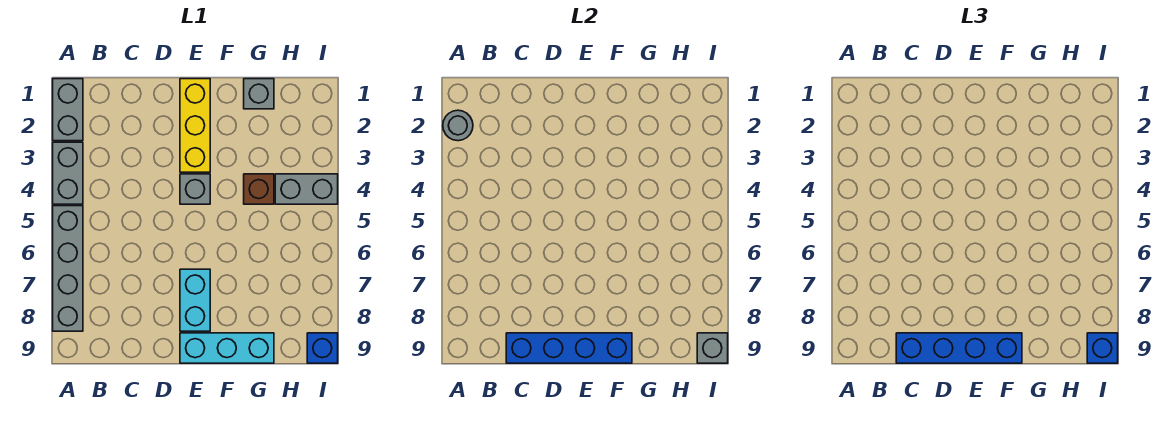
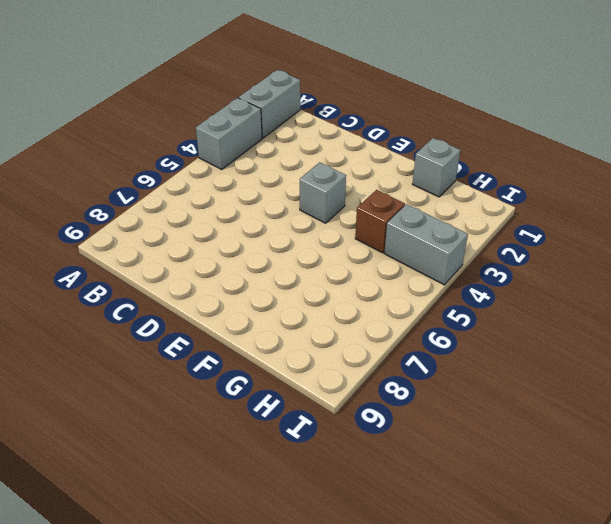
none -> grey brick A5:A8 level 1
none -> yellow brick E1:E3 level 1
none -> cyan brick E7:E8 level 1

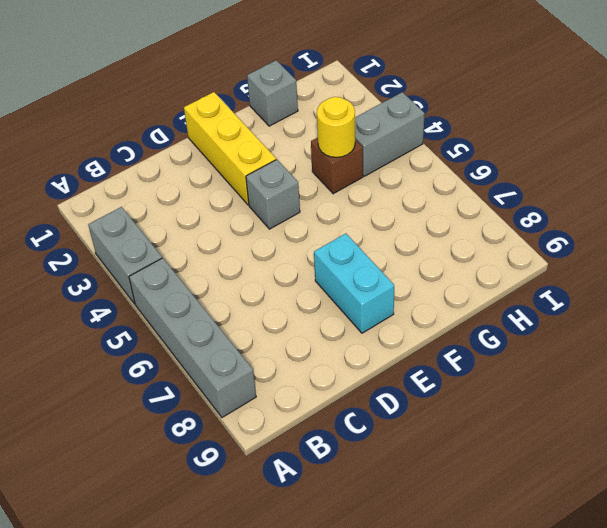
yellow round brick G4 level 2 -> none
none -> grey brick A1:A2 level 1
none -> cyan brick E9:G9 level 1
none -> blue brick I9 level 1

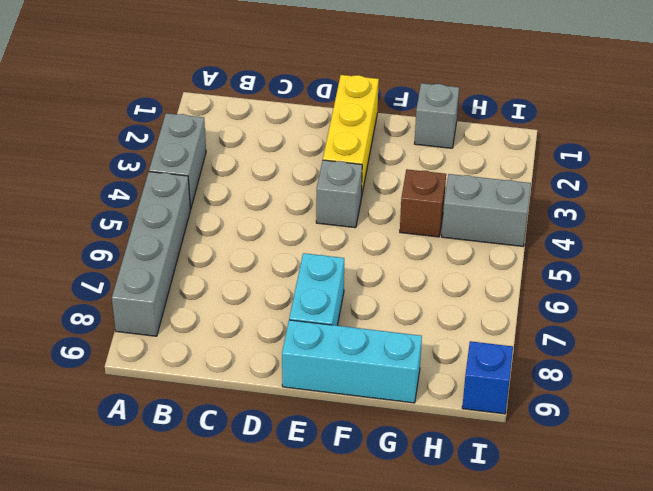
none -> grey brick A1:A2 level 1
none -> grey round brick A2 level 2
none -> blue brick C9:F9 level 2

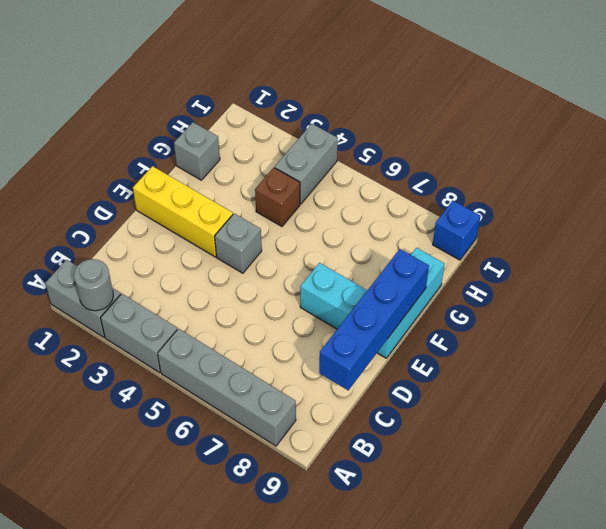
none -> grey brick I9 level 2
none -> blue brick C9:F9 level 3
none -> blue brick I9 level 3

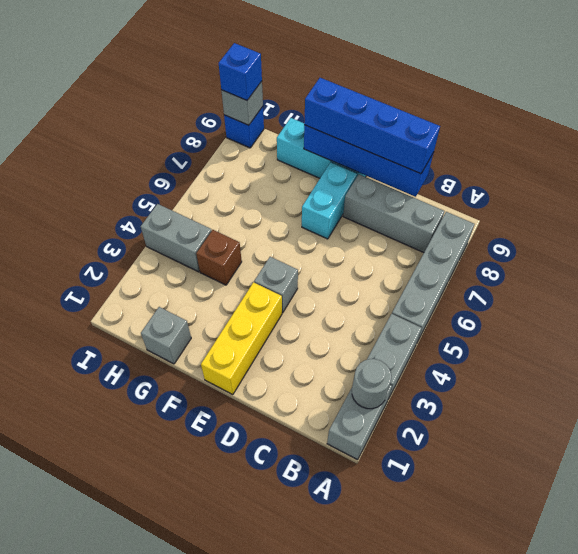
grey brick B8:D8 level 1 -> none

